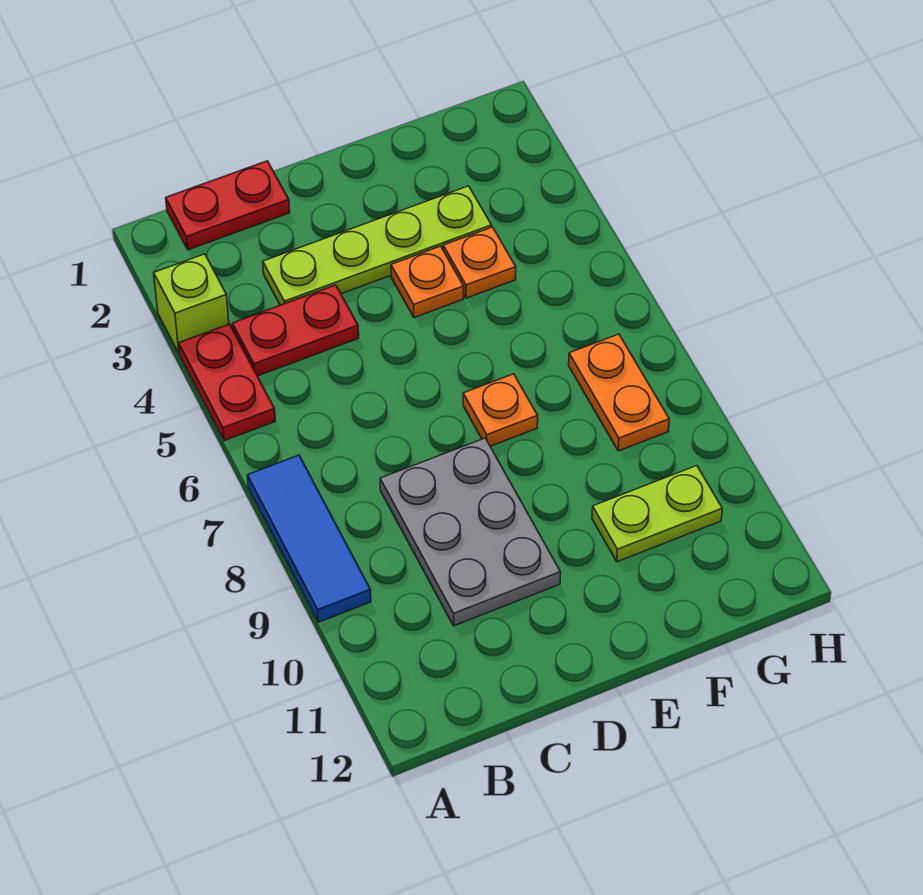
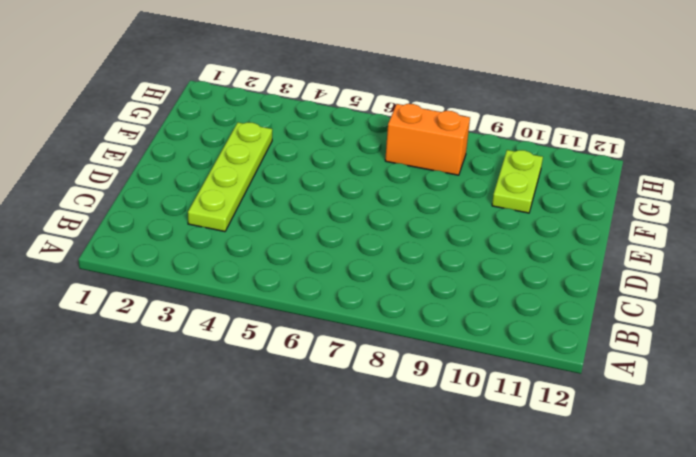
orange brick G7:G8 level 1 -> orange plate G7:G8 level 1
none -> lime brick A3 level 1
none -> red plate A4:A5 level 1
none -> blue tile A7:A9 level 1

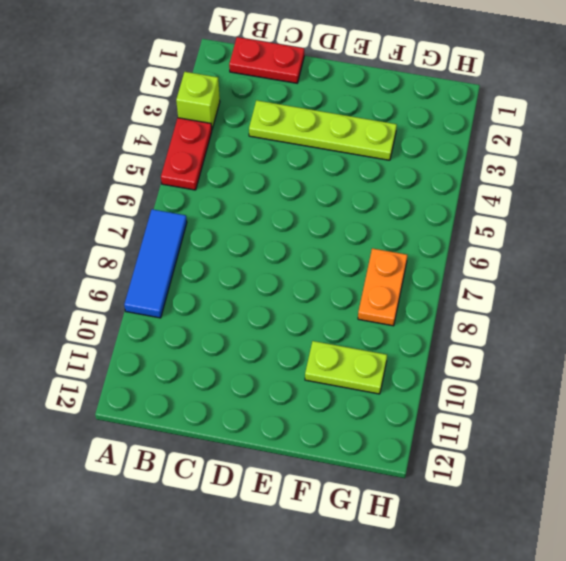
none -> red plate B4:C4 level 1
none -> grey plate C8:D10 level 1
none -> orange plate E4 level 1

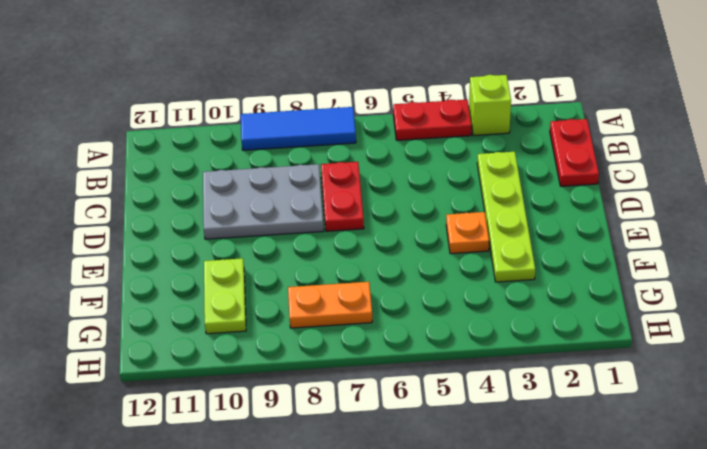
red plate C7:D7 level 1 -> red plate B4:C4 level 1
none -> orange plate E7 level 1
none -> orange plate F4 level 1

